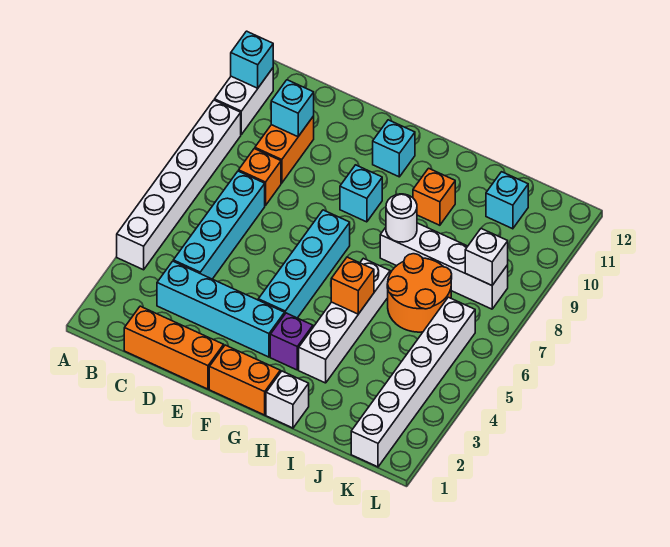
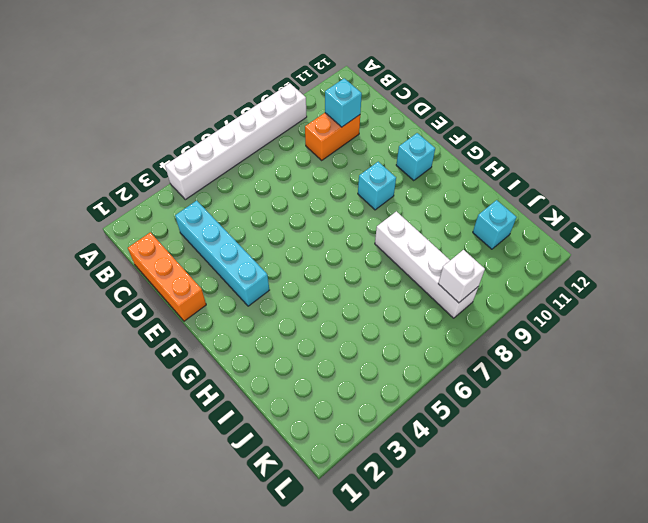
none -> white brick A10:A11 level 1
none -> cyan brick C4:C7 level 1
none -> orange brick C8 level 1

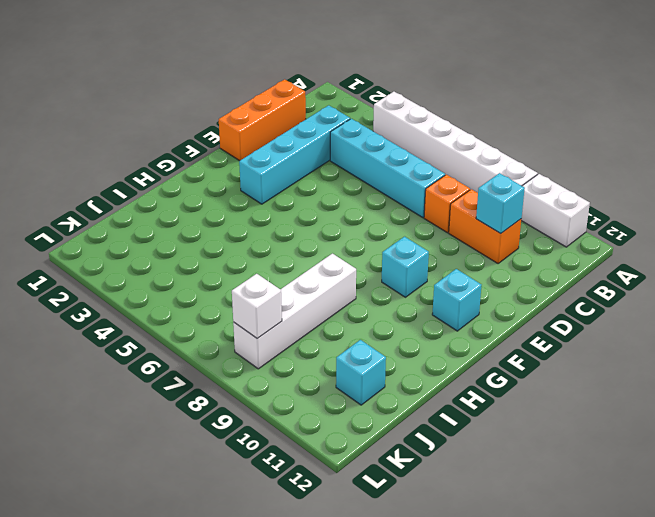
none -> orange brick F1:G1 level 1
none -> cyan brick F4:F7 level 1
none -> purple brick G3 level 1

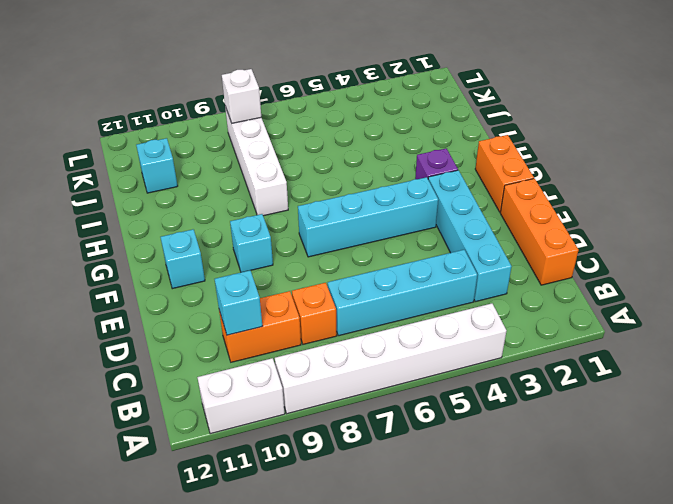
none -> white brick H1 level 1
none -> white brick H3:H6 level 1
none -> orange brick H10 level 1

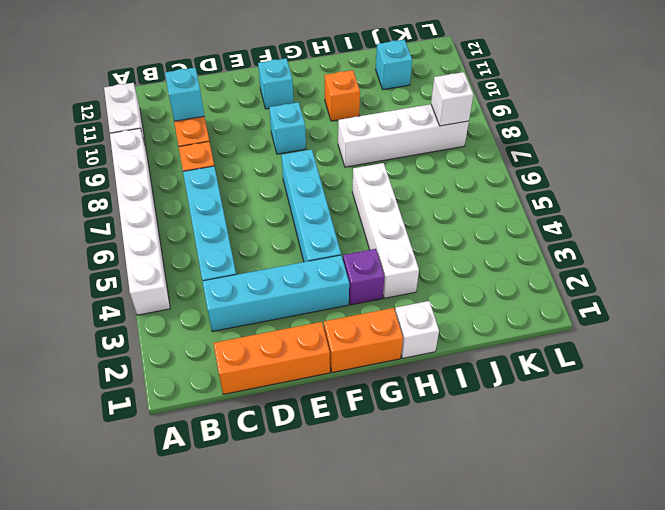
none -> orange round brick I6:J7 level 1
none -> white brick K1:K6 level 1
none -> cyan brick A11 level 2

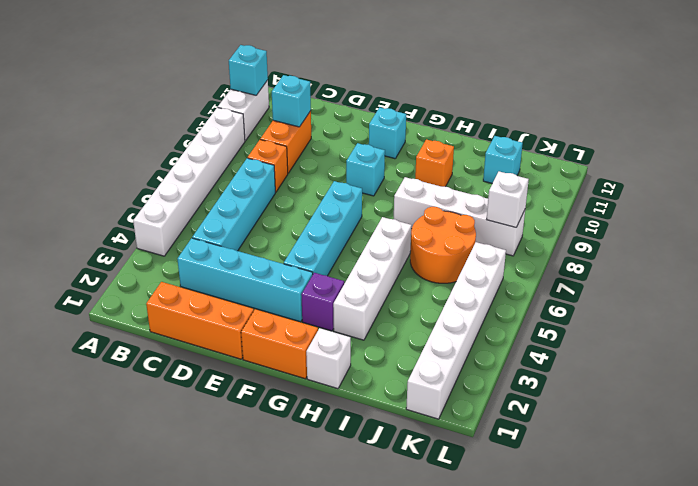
none -> orange brick H5 level 2
none -> white round brick H8 level 2

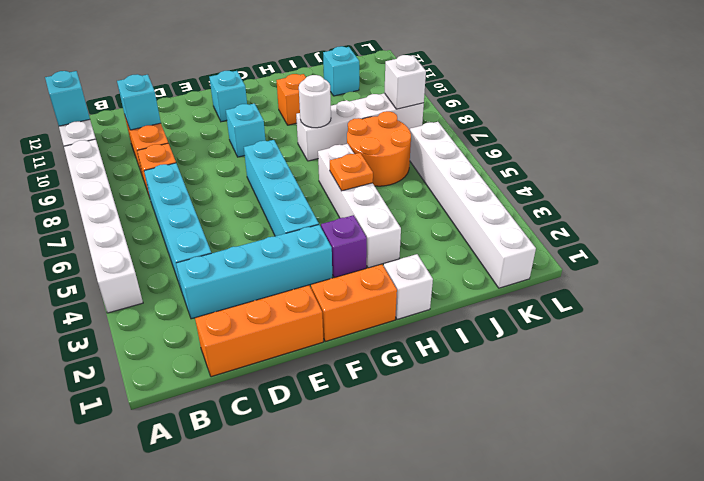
orange plate H5 level 2 -> orange brick H5 level 2

